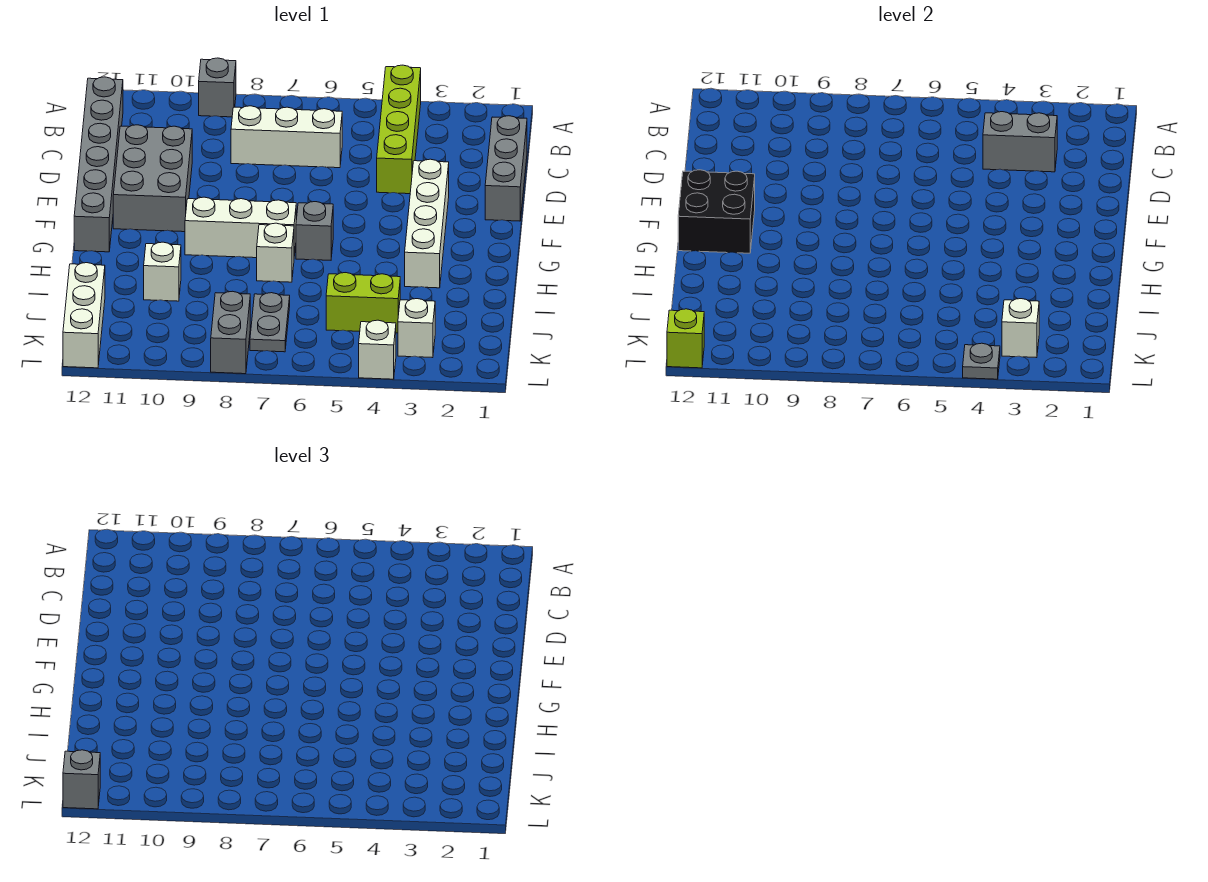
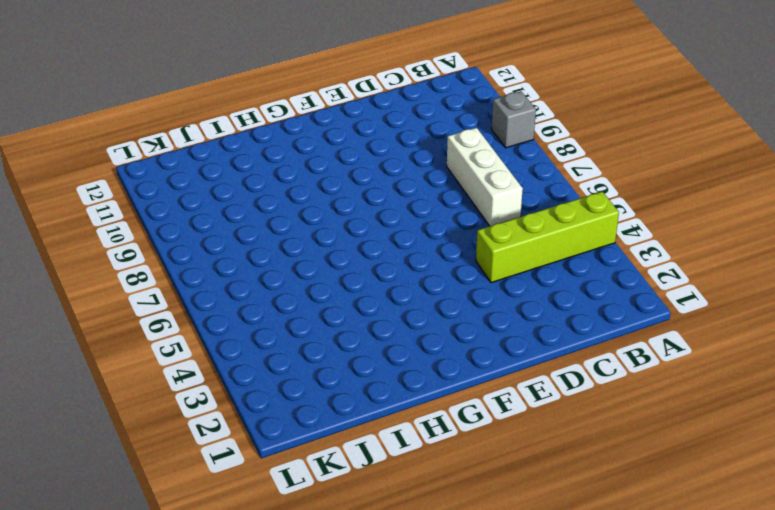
none -> grey brick B12:G12 level 1
none -> grey brick C1:E1 level 1
none -> grey brick D10:F11 level 1

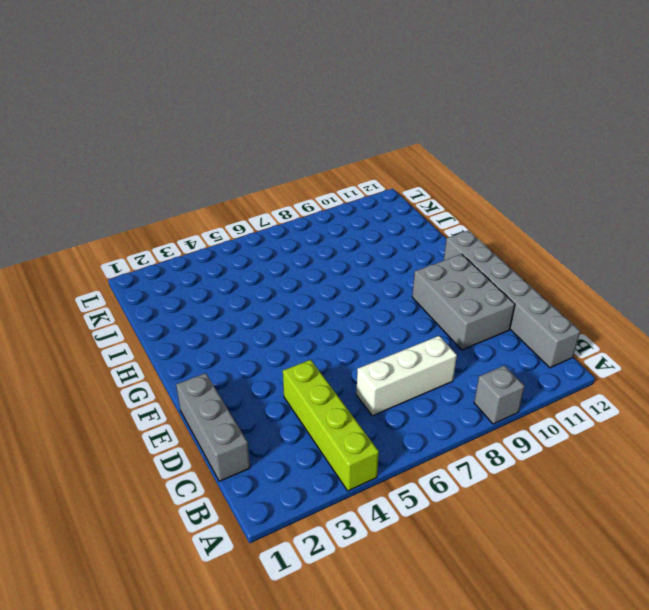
none -> white brick E3:H3 level 1
none -> grey brick G6 level 1
none -> white brick G7:G9 level 1

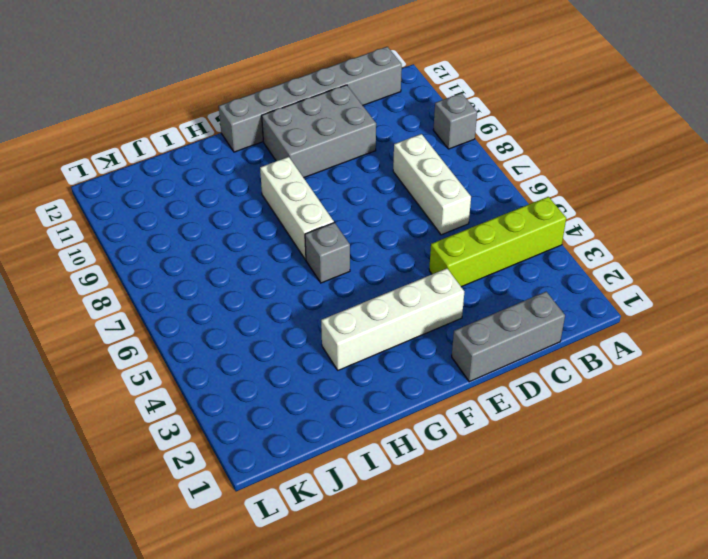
none -> white brick H7 level 1
none -> white brick I10 level 1
none -> lime brick J4:J5 level 1

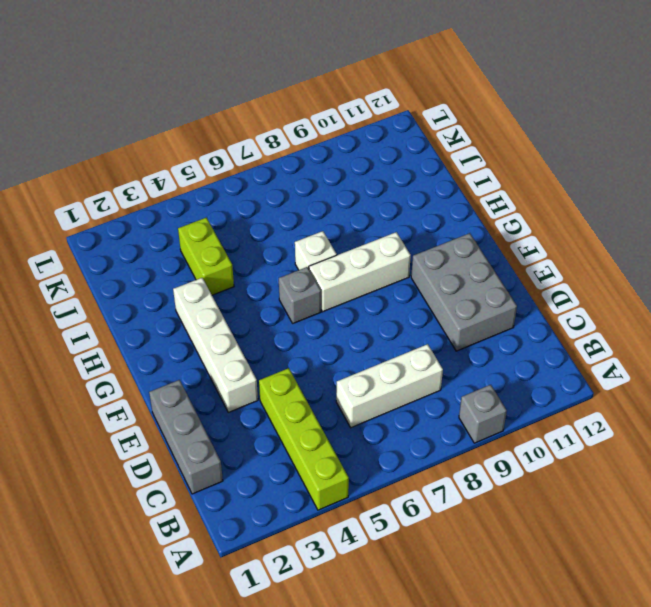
lime brick I4:J4 level 1 -> lime brick J4:J5 level 1
none -> grey brick B12:G12 level 1
none -> white brick I10 level 1
none -> grey plate J7:K7 level 1

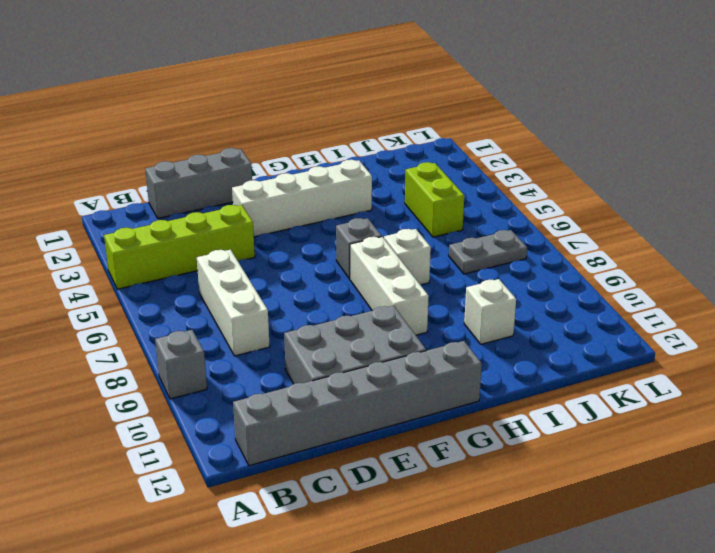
none -> white brick J12:L12 level 1
none -> white brick K3 level 1
none -> grey brick K8:L8 level 1

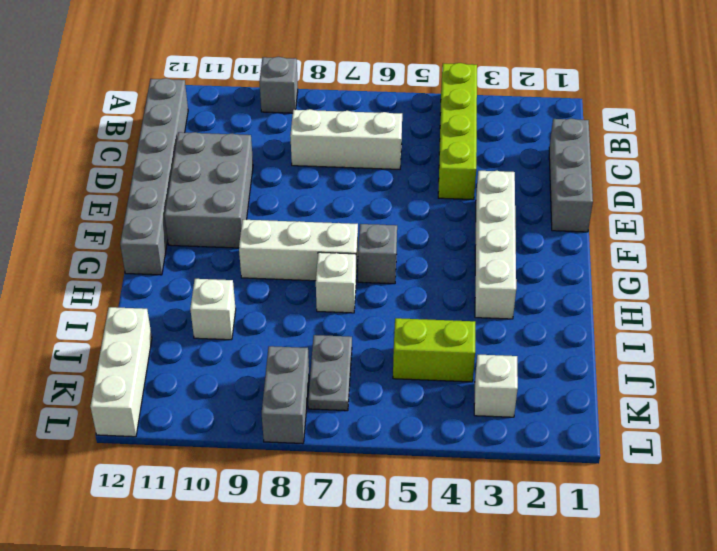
none -> white brick L4 level 1
none -> grey brick C3:C4 level 2
none -> black brick F11:G12 level 2

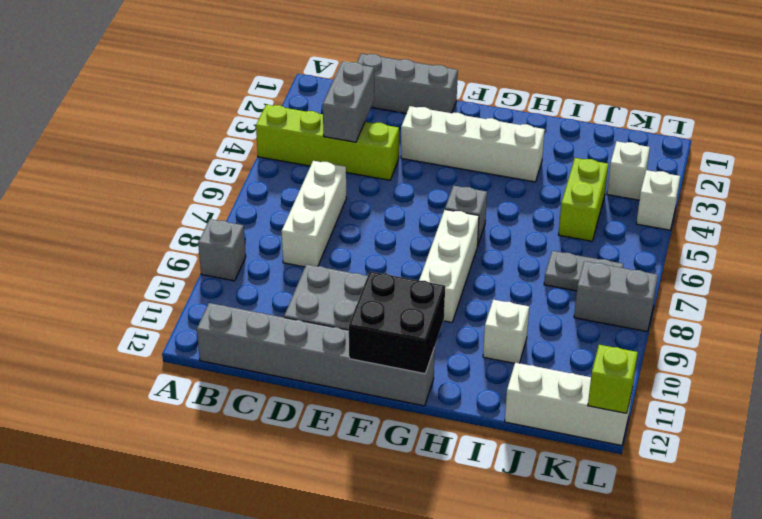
none -> white brick H7 level 1
none -> white brick K3 level 2
none -> grey plate L4 level 2

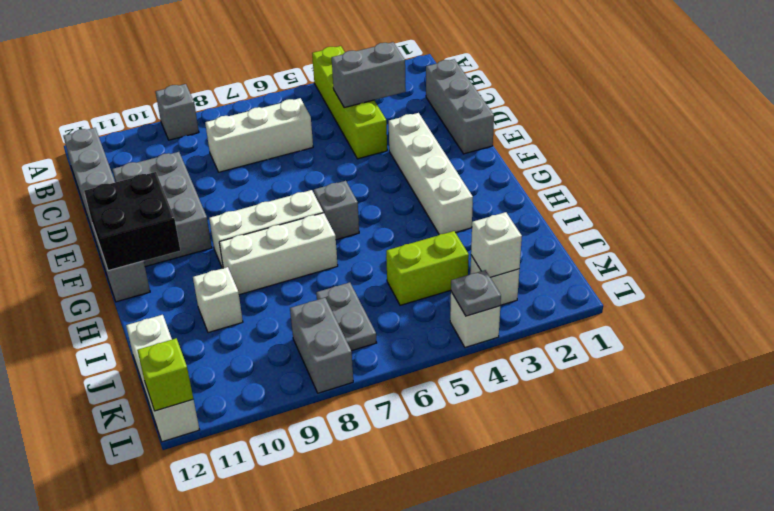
white brick H7:H9 level 1 -> white brick H7 level 1
none -> grey brick L12 level 3

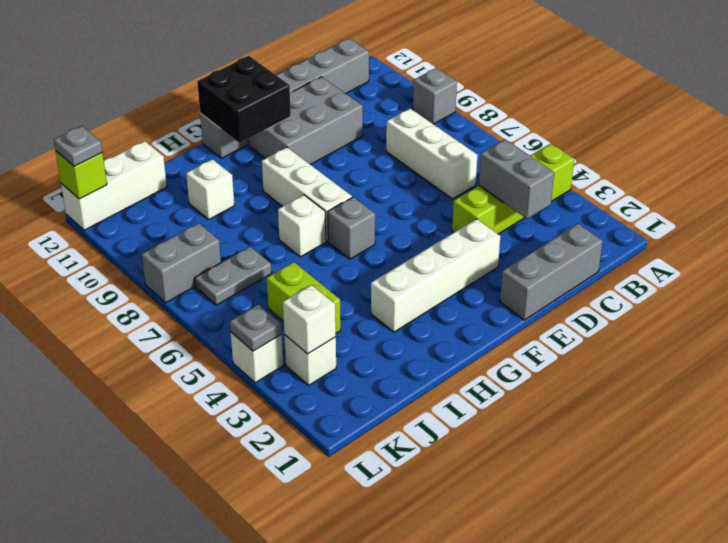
grey plate L12 level 3 -> grey brick L12 level 3

